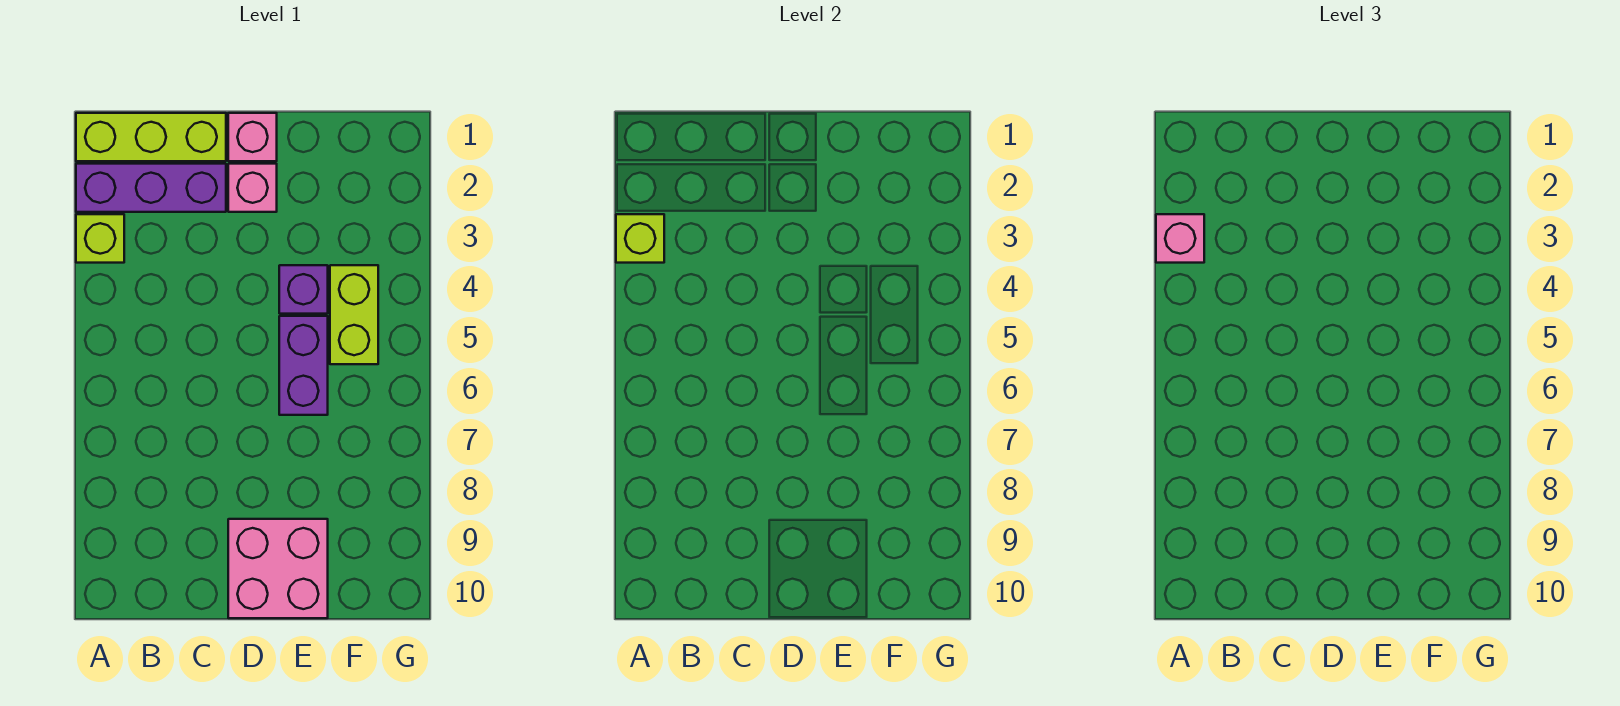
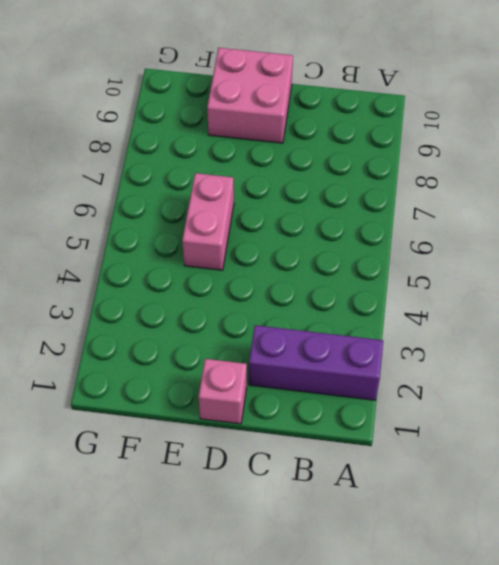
pink brick E5:E6 level 1 -> purple brick E5:E6 level 1
none -> lime brick A1:C1 level 1
none -> lime brick A3 level 1

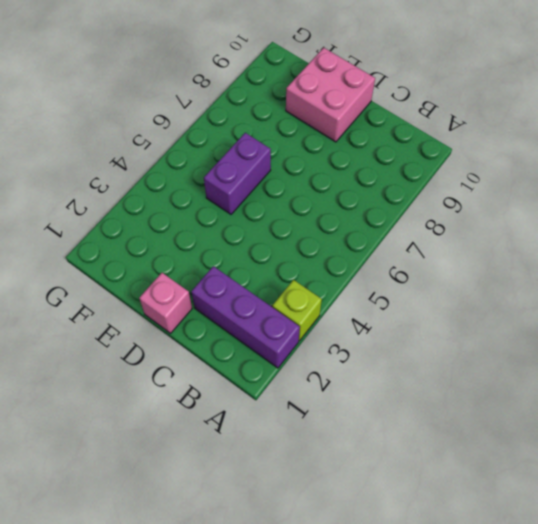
none -> lime brick A1:C1 level 1
none -> pink brick D2 level 1

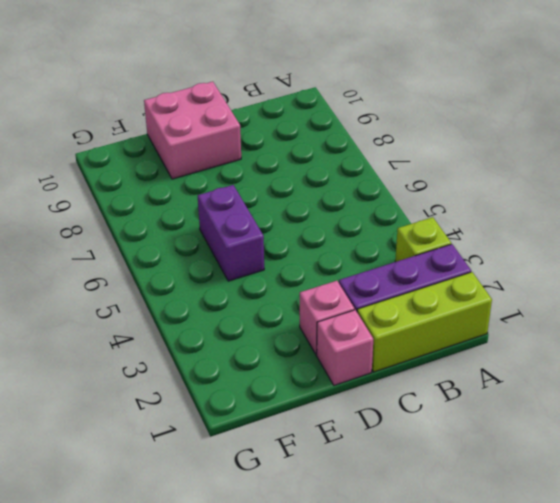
none -> purple brick E4 level 1
none -> lime brick F4:F5 level 1

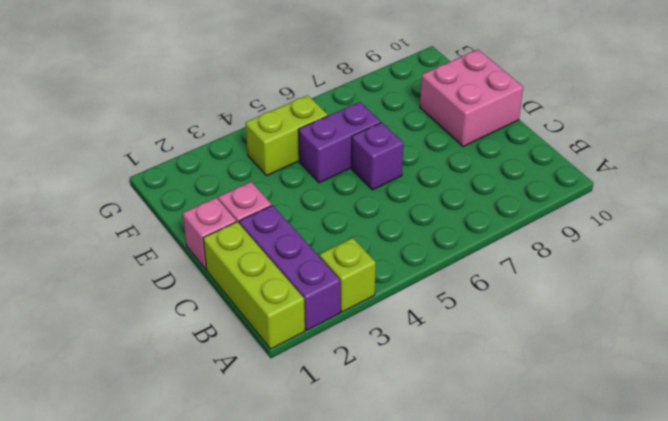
purple brick D6 level 1 -> purple brick E4 level 1
none -> lime brick A3 level 2
none -> pink brick A3 level 3

